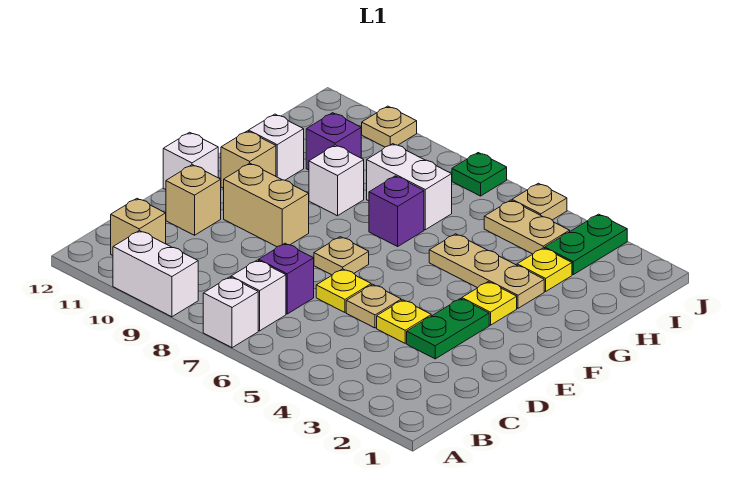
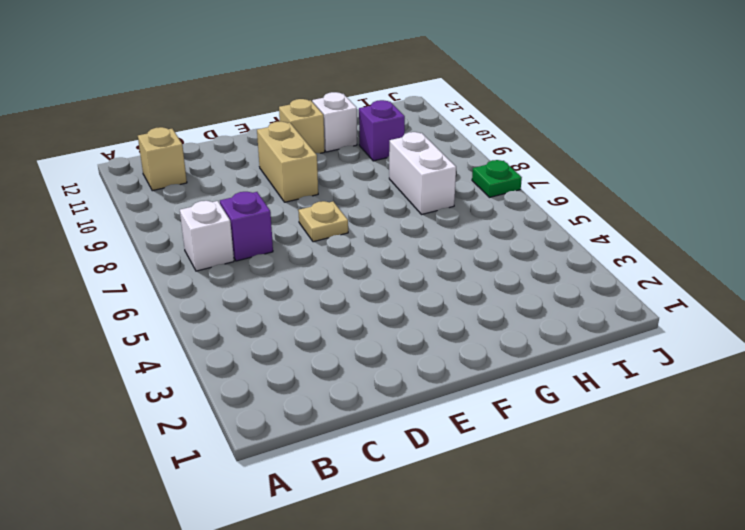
none -> white brick A7 level 1
none -> white brick A9:A10 level 1
none -> green plate D3:E3 level 1

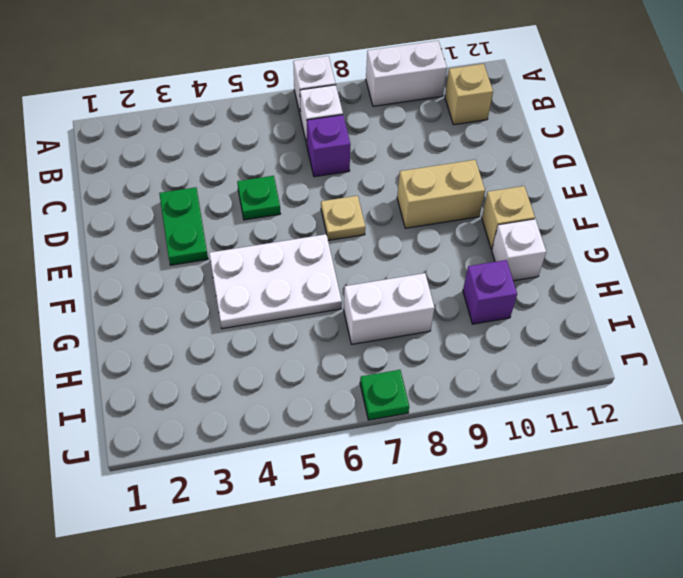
green plate D5 level 1 -> tan plate D5 level 1
white plate F4:G6 level 1 -> tan plate G3:G5 level 1
none -> yellow plate D4 level 1
none -> yellow plate D6 level 1
none -> tan brick D11 level 1

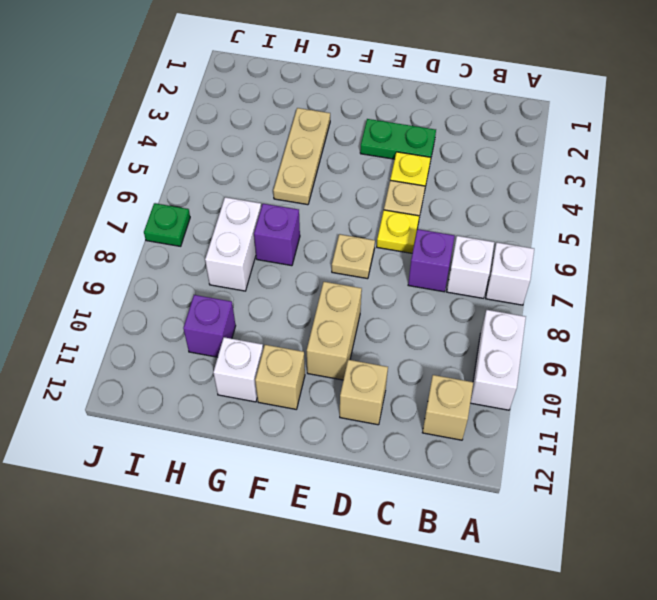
none -> white brick E12 level 1
none -> yellow plate F3 level 1
none -> white brick G9 level 1

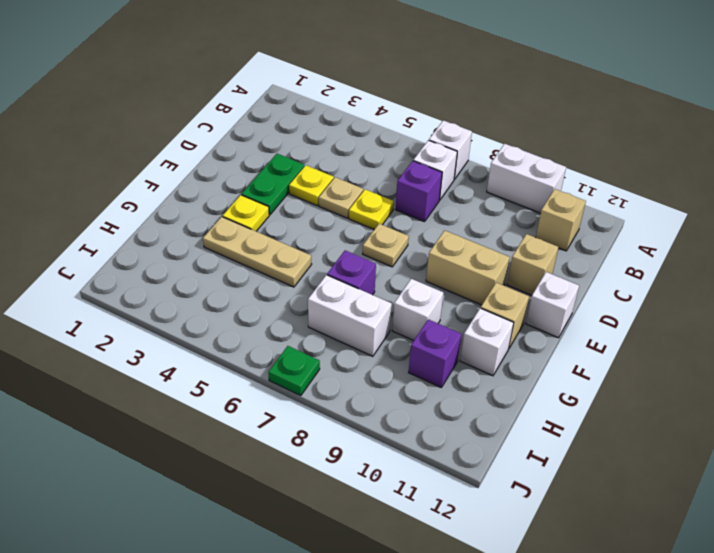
none -> yellow plate H3 level 1
none -> green plate I3:J3 level 1
none -> tan plate I4:I5 level 1

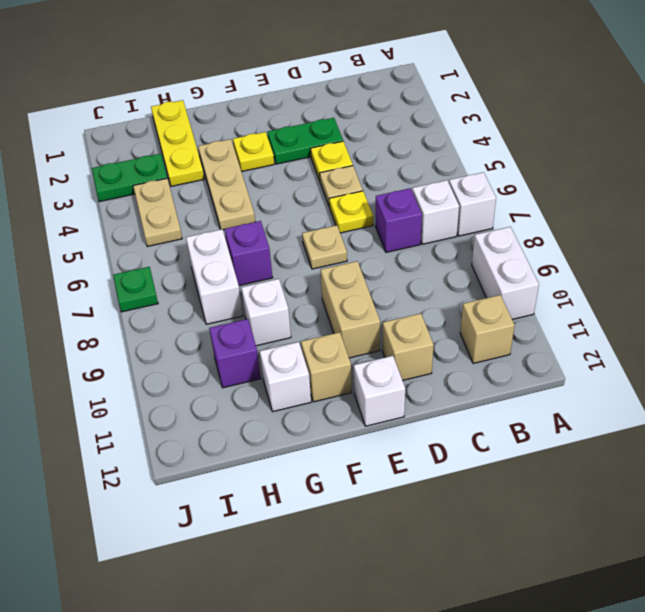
yellow plate H1:H3 level 1 -> yellow plate H3 level 1
none -> tan plate J5 level 1
none -> tan plate J10 level 1

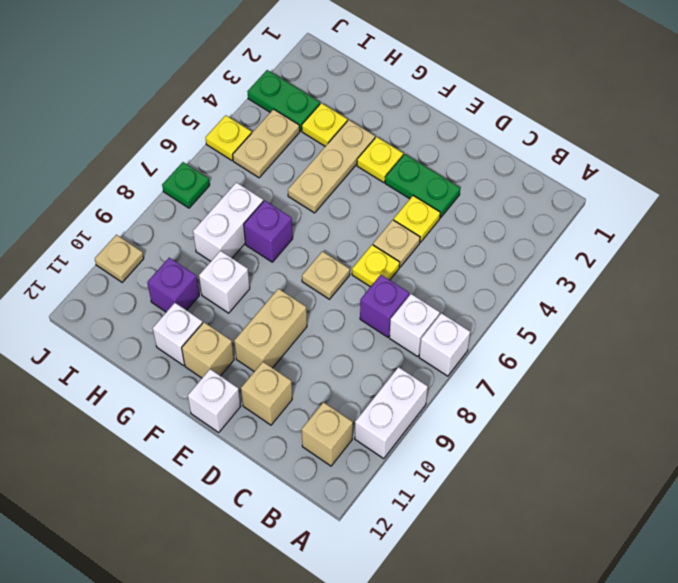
yellow plate J5 level 1 -> tan plate J5 level 1

